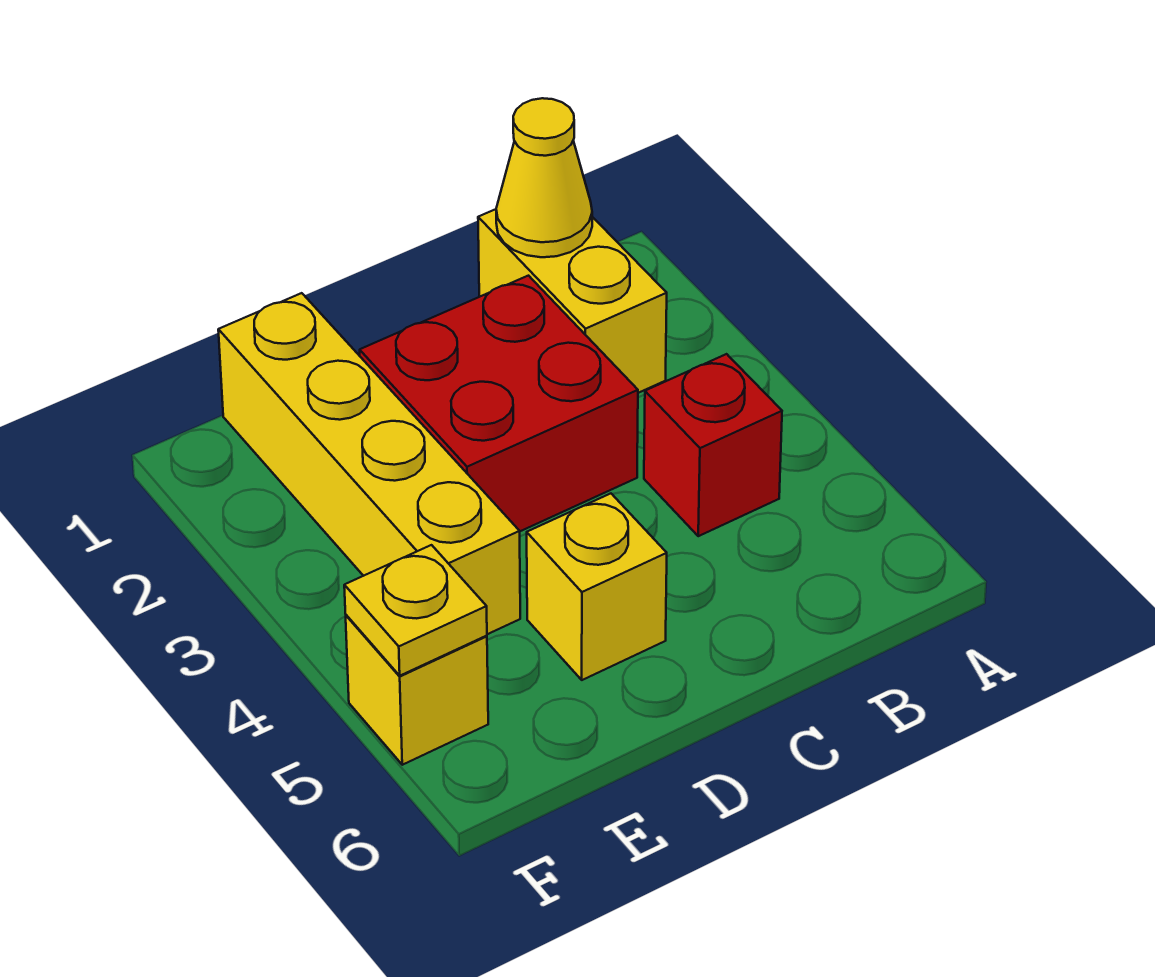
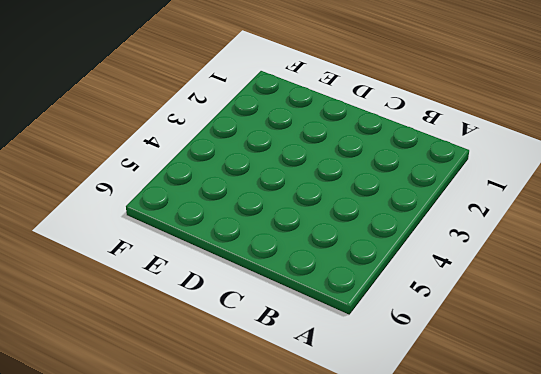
none -> yellow brick B1:B2 level 1
none -> red brick B4 level 1

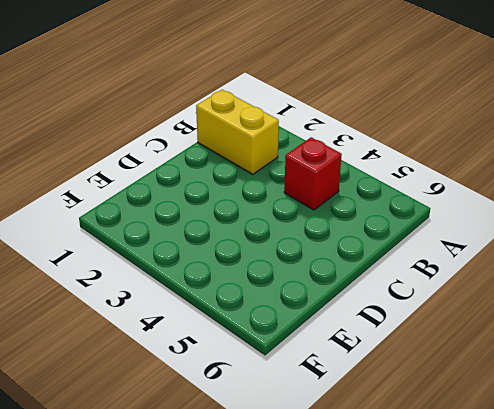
none -> red brick C2:D3 level 1
none -> yellow brick D5 level 1

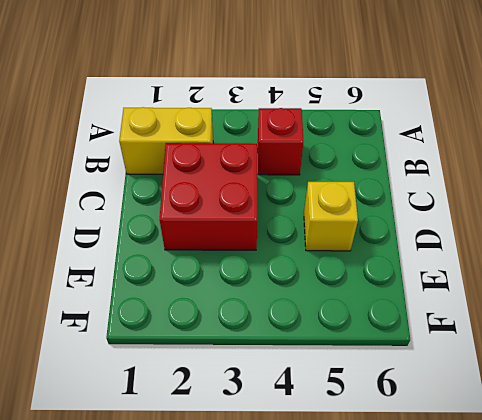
none -> yellow brick E1:E4 level 1
none -> yellow brick F5 level 1

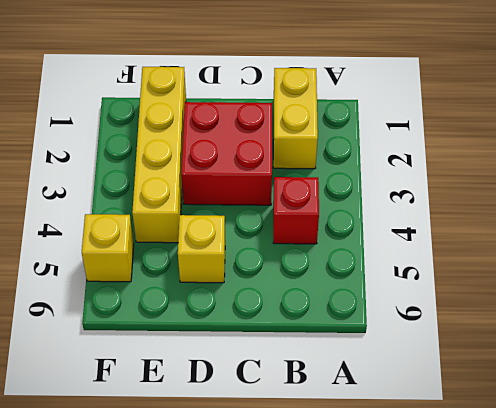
none -> yellow cone B1 level 2
none -> yellow plate F5 level 2

